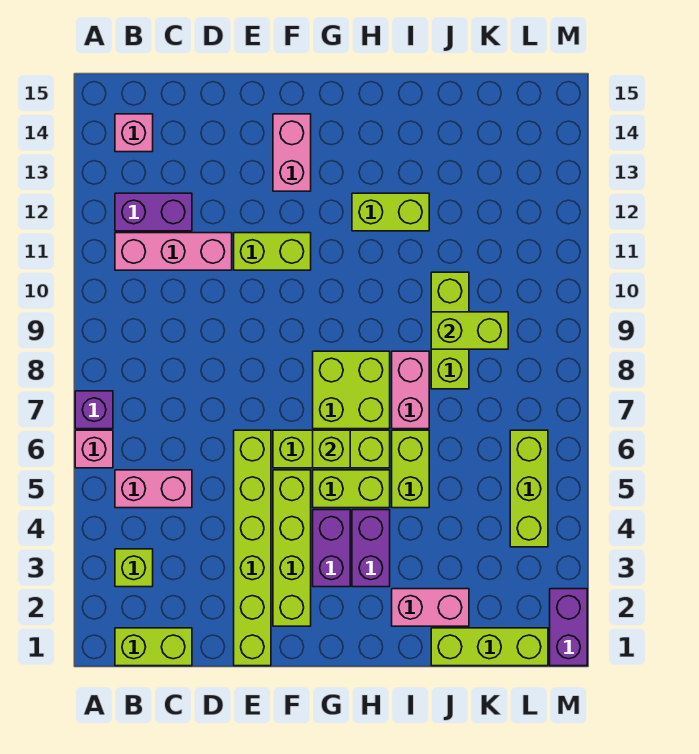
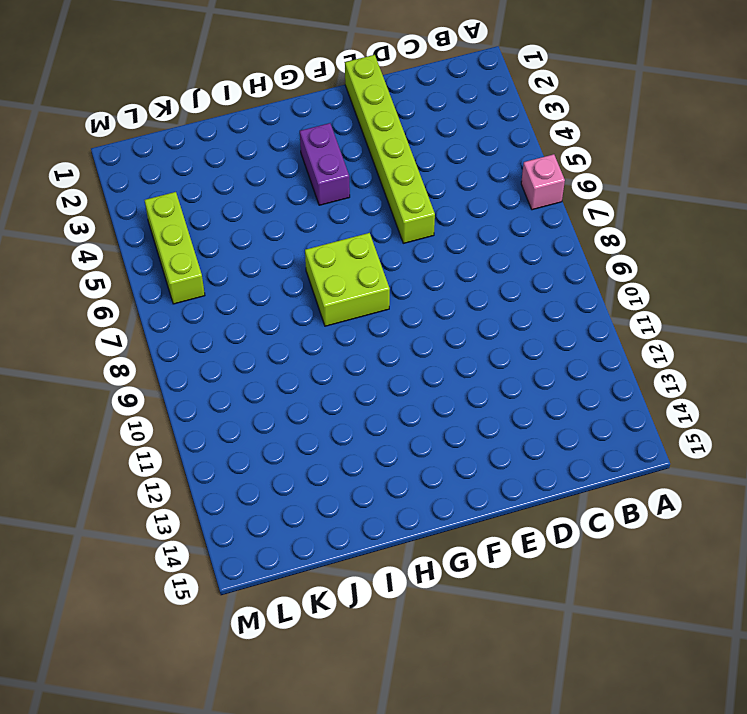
none -> purple brick A7 level 1
none -> lime brick B1:C1 level 1
none -> lime brick B3 level 1

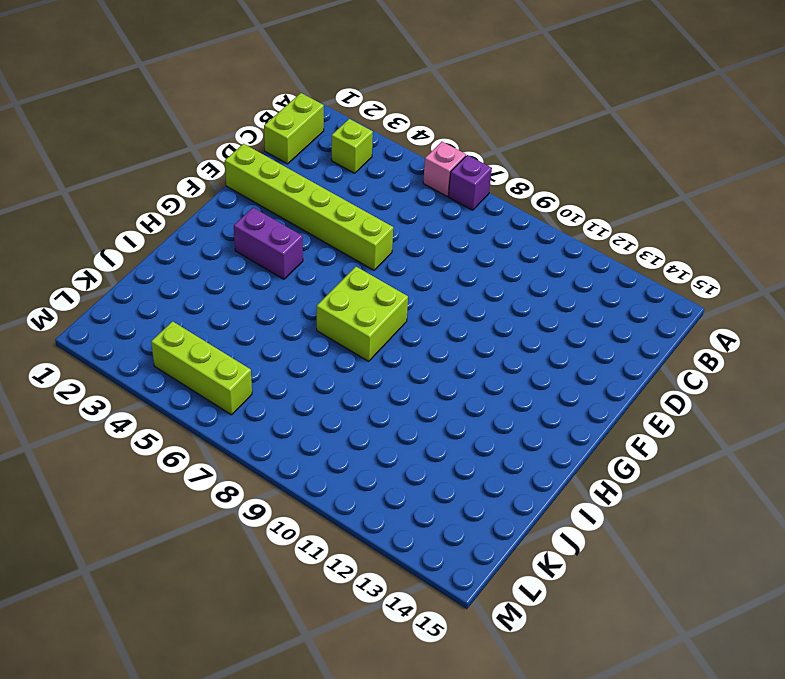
none -> pink brick B5:C5 level 1
none -> pink brick B11:D11 level 1
none -> purple brick B12:C12 level 1

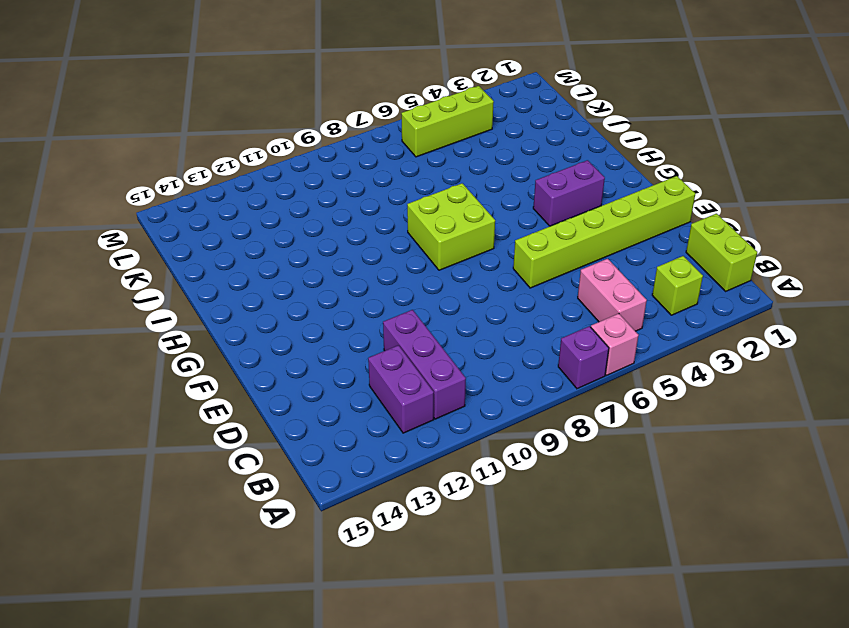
purple brick B11:D11 level 1 -> pink brick B11:D11 level 1
none -> pink brick B14 level 1
none -> lime brick E11:F11 level 1
none -> lime brick F2:F5 level 1

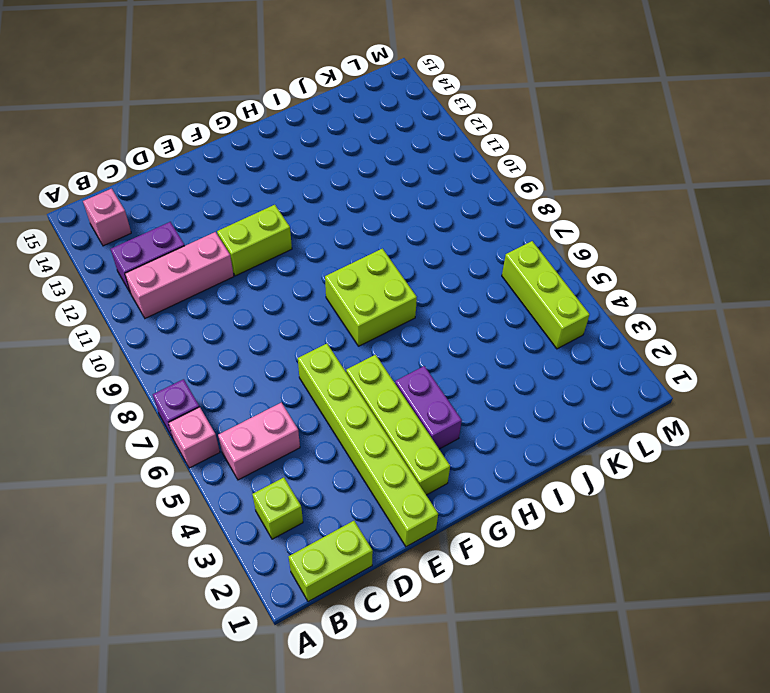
none -> lime brick F6:H6 level 1
none -> pink brick F13:F14 level 1
none -> lime brick G5:H5 level 1

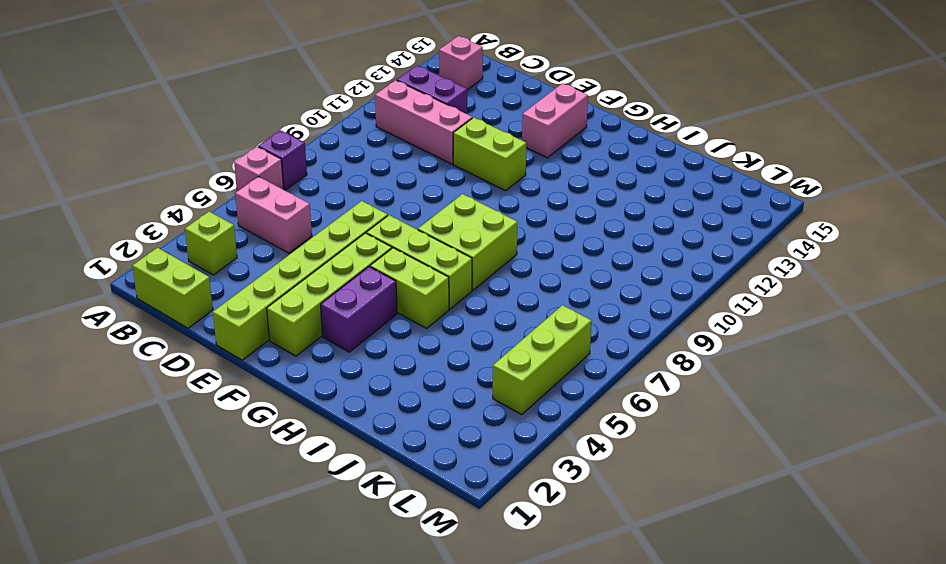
none -> purple brick H3:H4 level 1
none -> lime brick H12:I12 level 1
none -> pink brick I2:J2 level 1

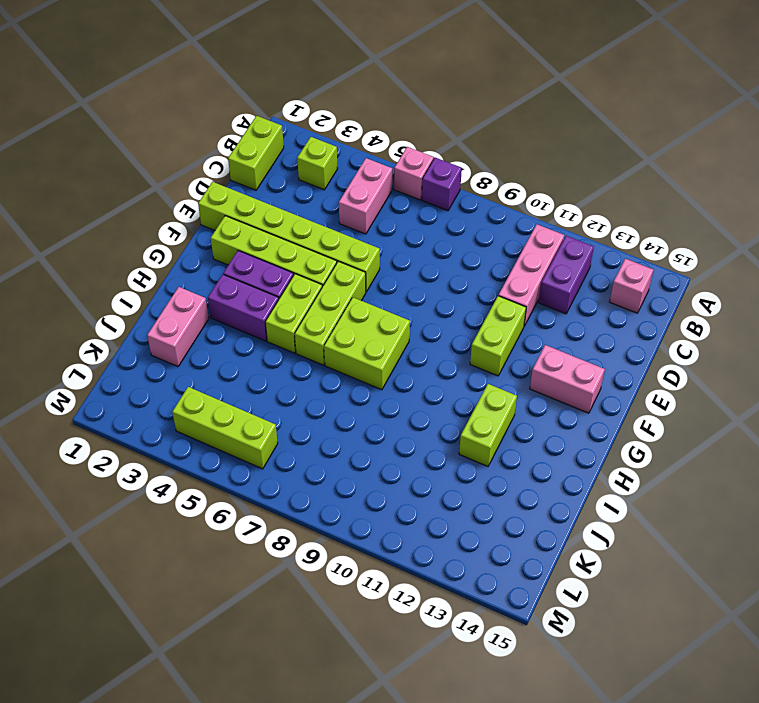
none -> lime brick I5:I6 level 1
none -> pink brick I7:I8 level 1
none -> lime brick J1:L1 level 1

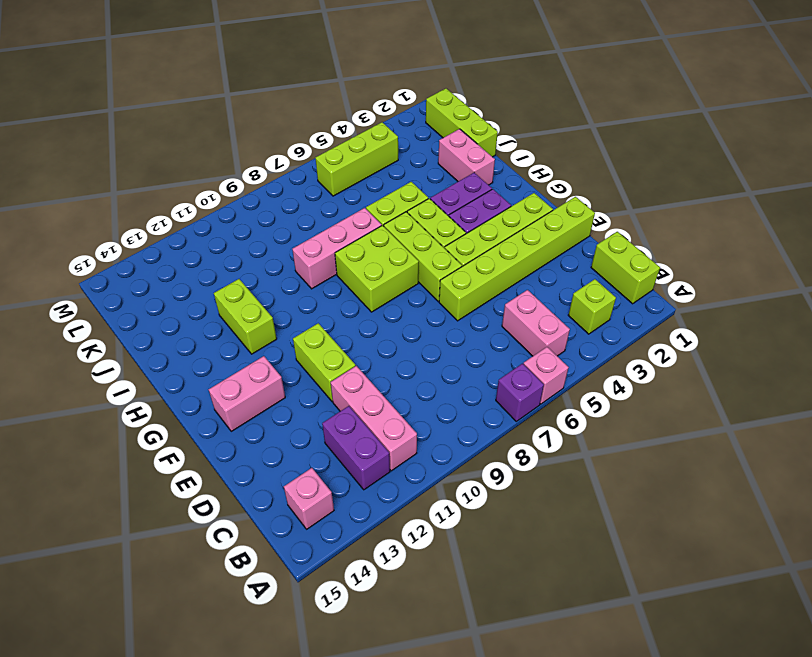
pink brick I7:I9 level 1 -> pink brick I7:I8 level 1
none -> lime brick J8:J10 level 1
none -> purple brick M1:M2 level 1
none -> lime brick G6 level 2

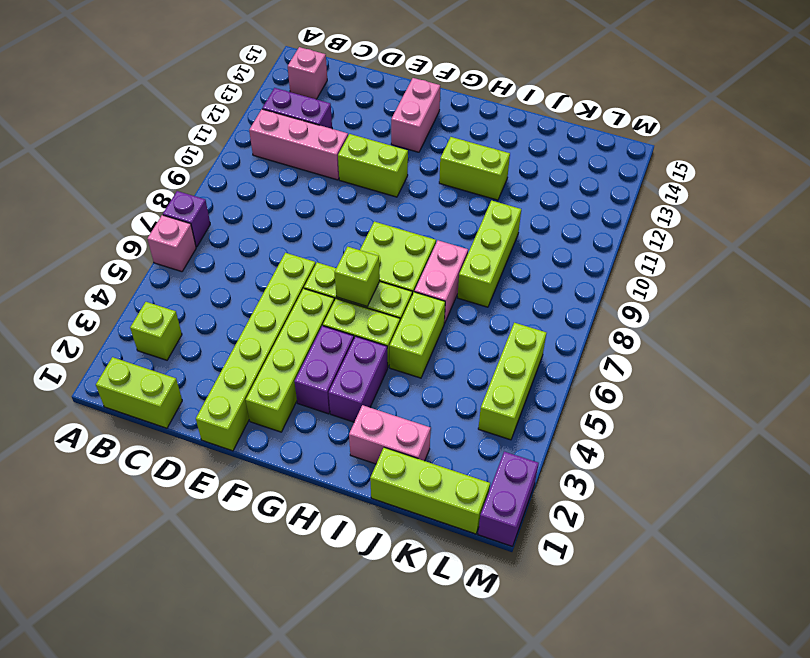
none -> pink brick B5:C5 level 1
none -> lime brick J9:K9 level 2

